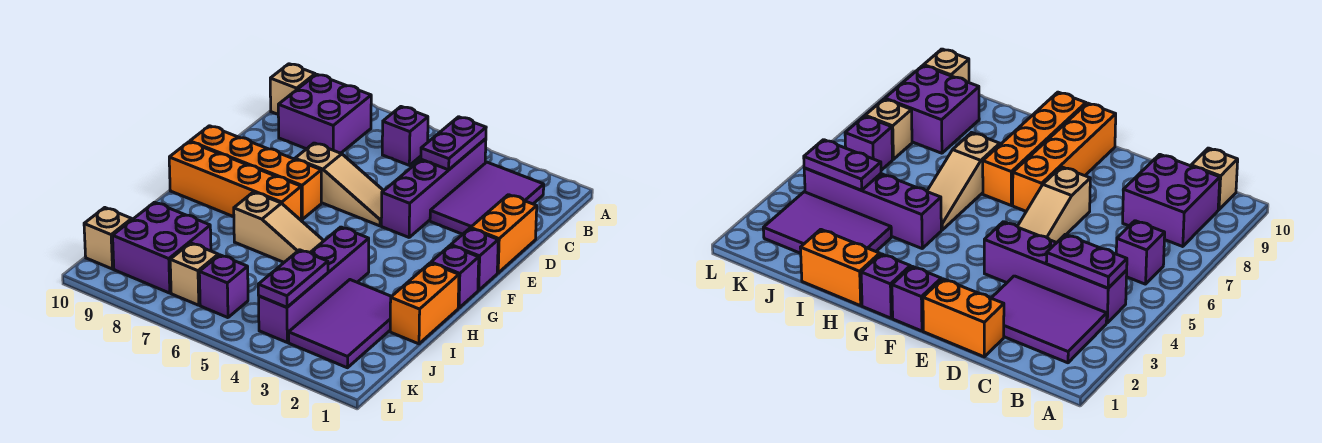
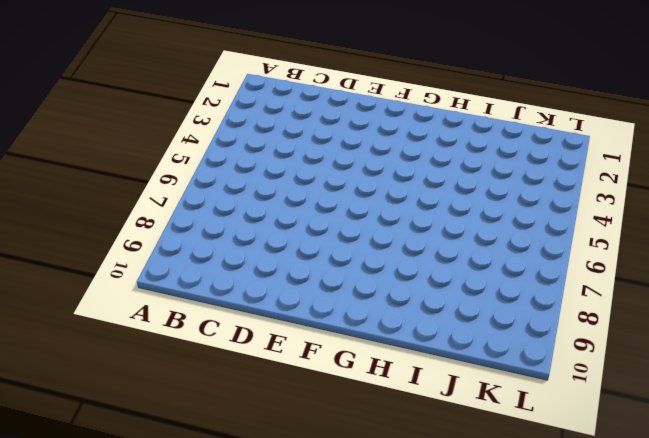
none -> purple tile B2:D3 level 1
none -> purple brick B4:E4 level 1
none -> purple brick B6 level 1

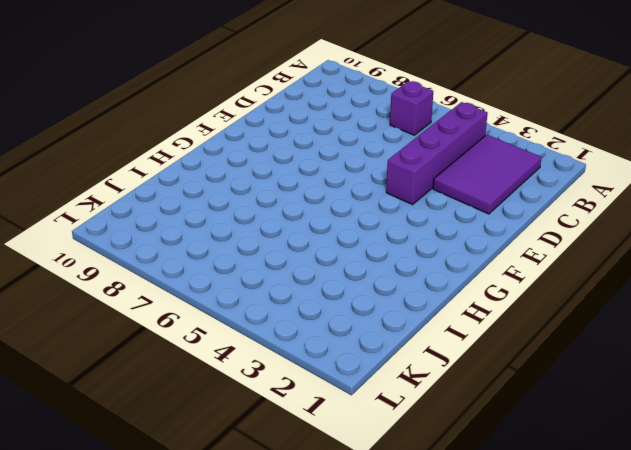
none -> purple brick B8:C9 level 1
none -> tan brick B10 level 1
none -> orange brick D1:E1 level 1

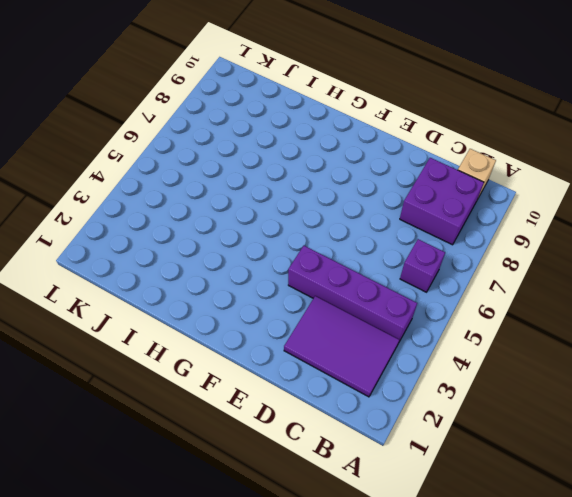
none -> orange brick D1:E1 level 1
none -> tan slope E5:E7 level 1 top 7
none -> purple brick F1 level 1

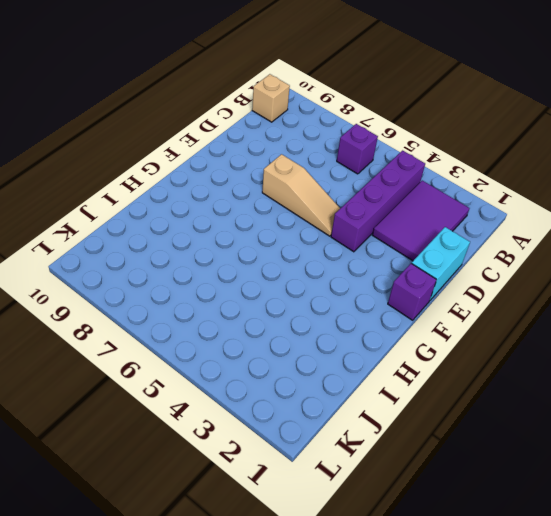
cyan brick D1:E1 level 1 -> orange brick D1:E1 level 1
none -> purple brick B8:C9 level 1
none -> orange brick F7:F10 level 1
none -> purple brick G1 level 1

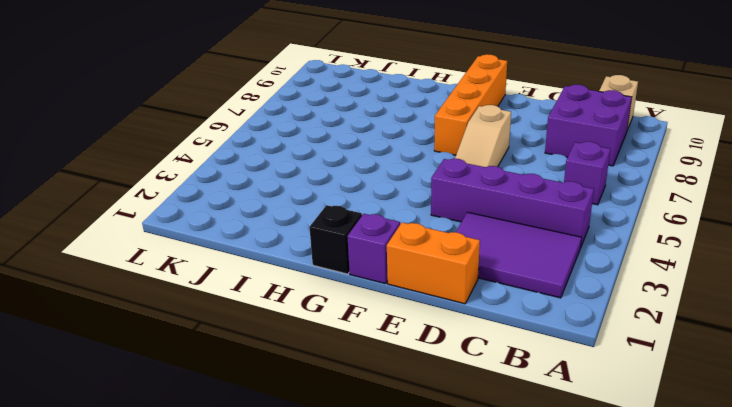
black brick G1 level 1 -> purple brick G1 level 1
none -> orange brick G7:G10 level 1
none -> orange brick H1:I1 level 1
none -> purple brick H4:K4 level 1

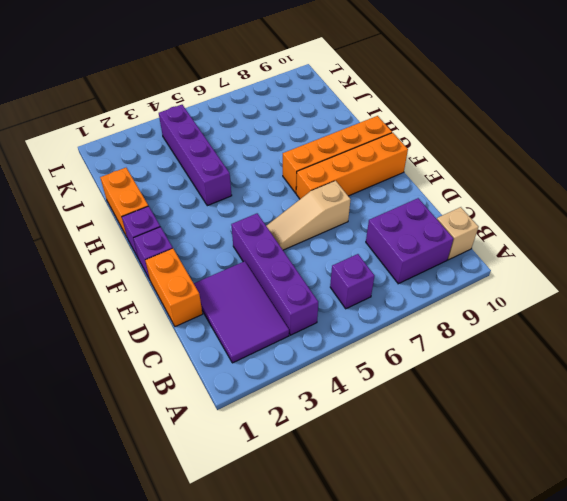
none -> tan slope H5:H7 level 1 top 7
none -> purple tile I2:K3 level 1
none -> purple brick J8:K9 level 1

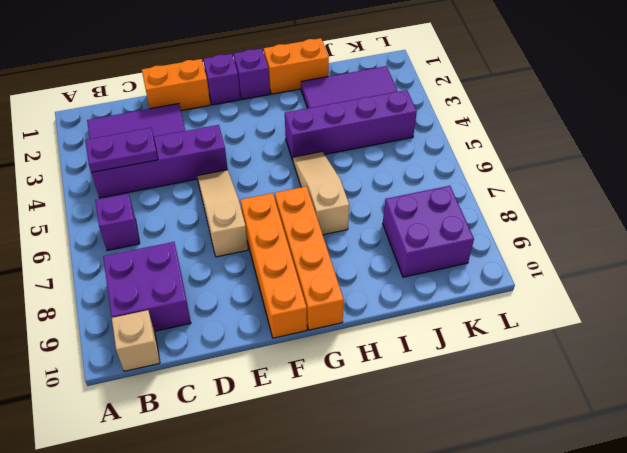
none -> purple brick K6 level 1
none -> tan brick K7 level 1
none -> tan brick K10 level 1

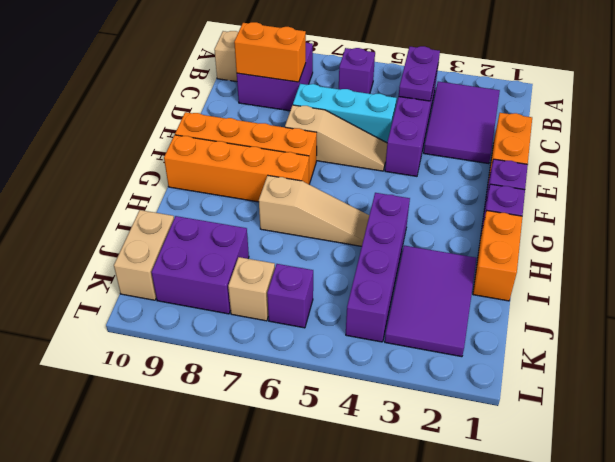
orange brick C8:C9 level 2 -> none
cyan brick D5:D7 level 1 -> none
tan brick J10:K10 level 1 -> tan brick K10 level 1
none -> purple plate J4:K4 level 2

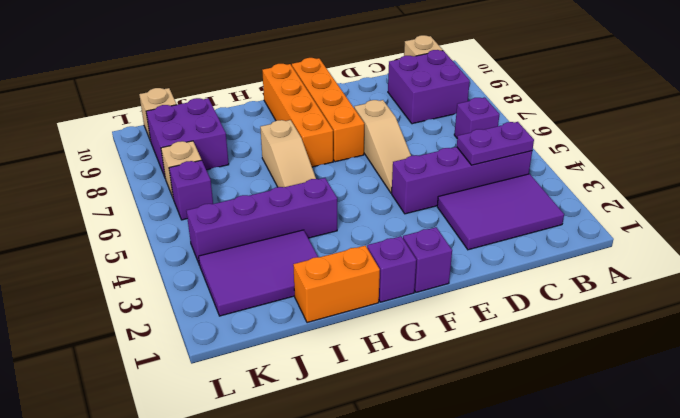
none -> orange brick D1:E1 level 1
none -> purple plate J4:K4 level 2

